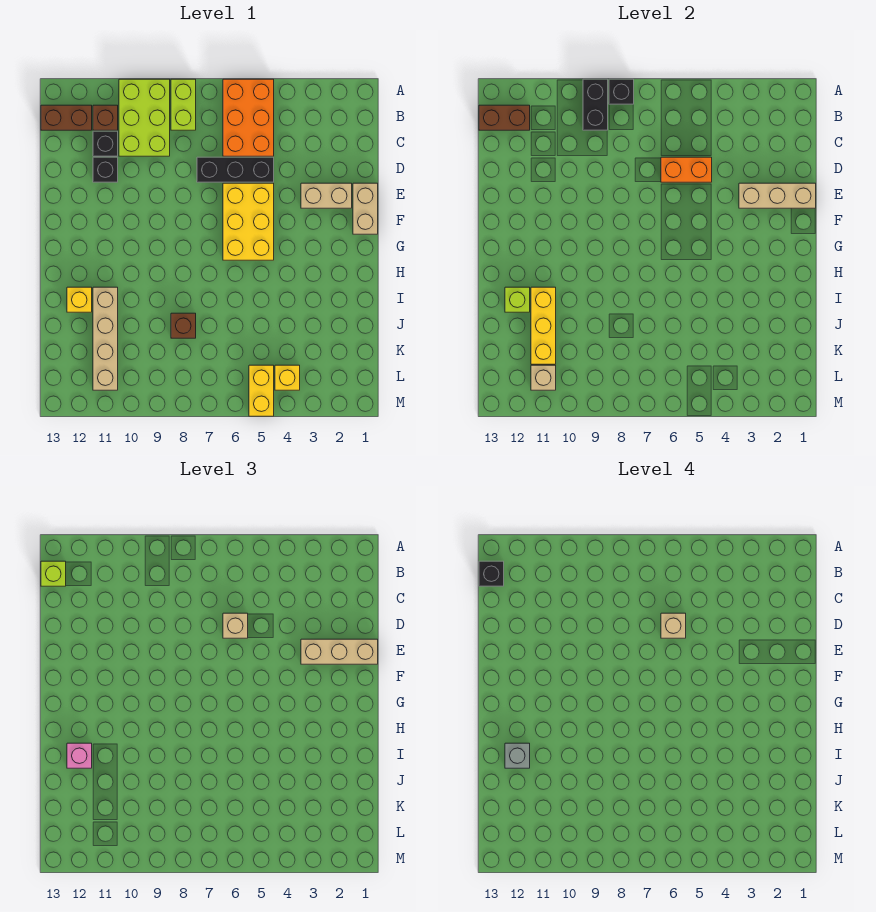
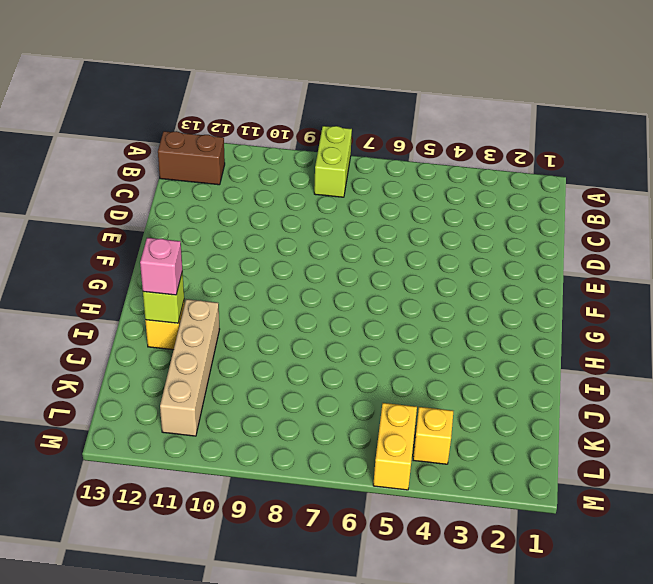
none -> orange brick A5:C6 level 1
none -> lime brick A9:C10 level 1
none -> brown brick B11 level 1
none -> black brick C11 level 1

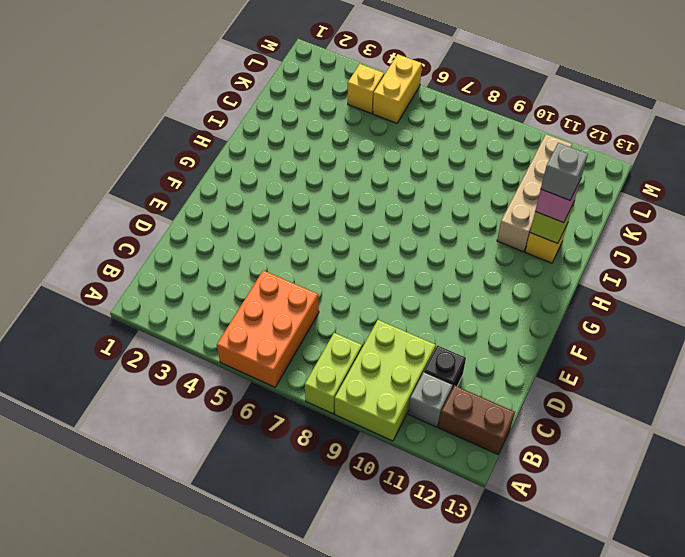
grey brick B11 level 1 -> brown brick B11 level 1
none -> black brick D5:D7 level 1
none -> black brick D11 level 1
none -> tan brick E1:F1 level 1
none -> tan brick E2:E3 level 1

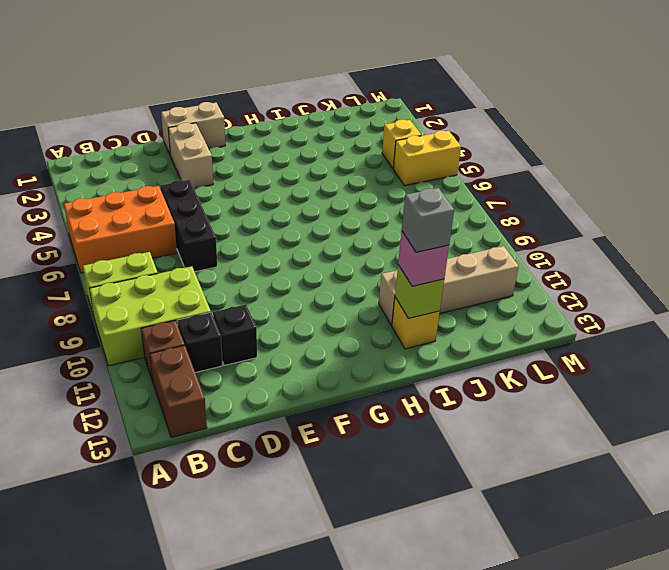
none -> yellow brick E5:G6 level 1
none -> brown brick J8 level 1
none -> black brick A8 level 2
none -> black brick A9:B9 level 2

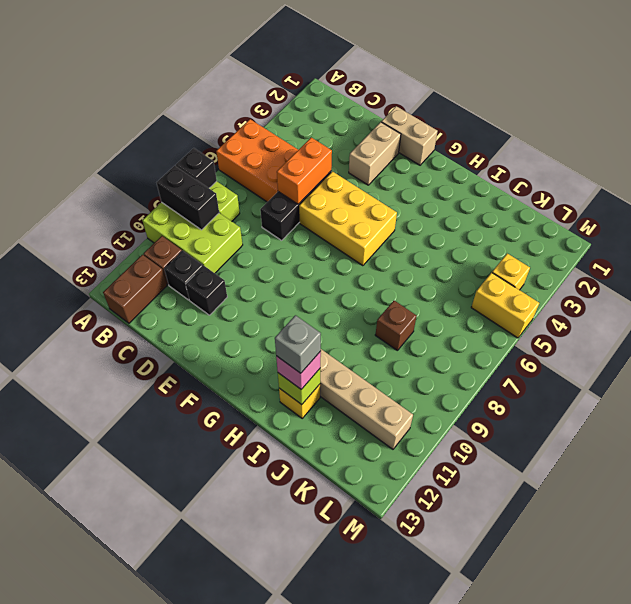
none -> brown brick B12:B13 level 2
none -> tan brick E1:E3 level 2
none -> yellow brick I11:K11 level 2
none -> tan brick L11 level 2

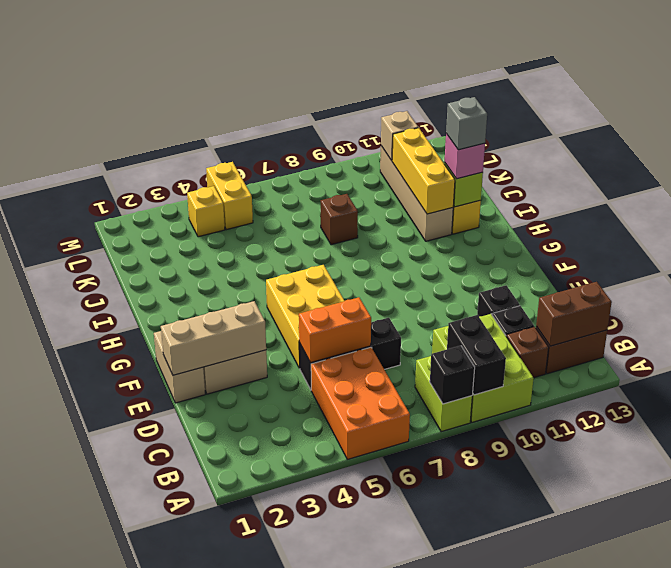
none -> lime brick B13 level 3
none -> tan brick D6 level 3
none -> tan brick E1:E3 level 3
none -> black brick B13 level 4

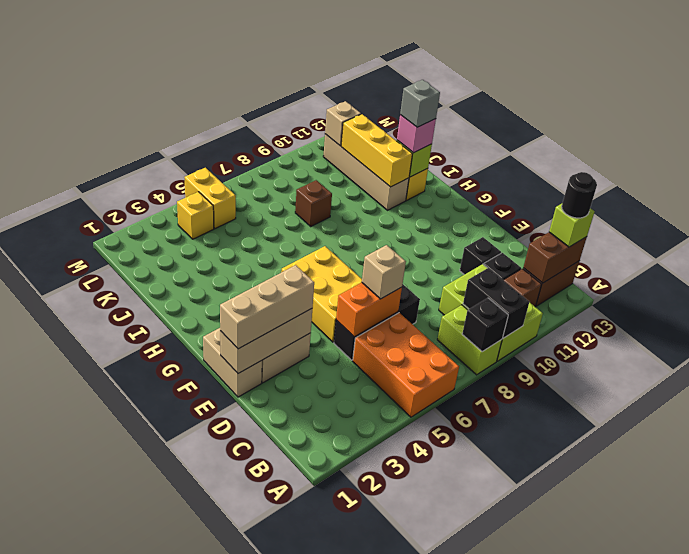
black round brick B13 level 4 -> black brick B13 level 4
none -> tan brick D6 level 4

